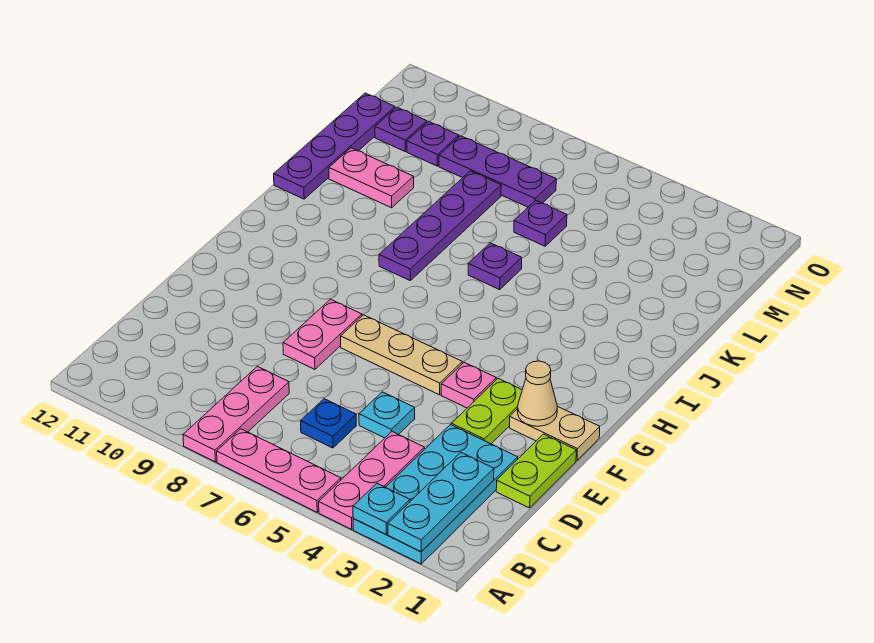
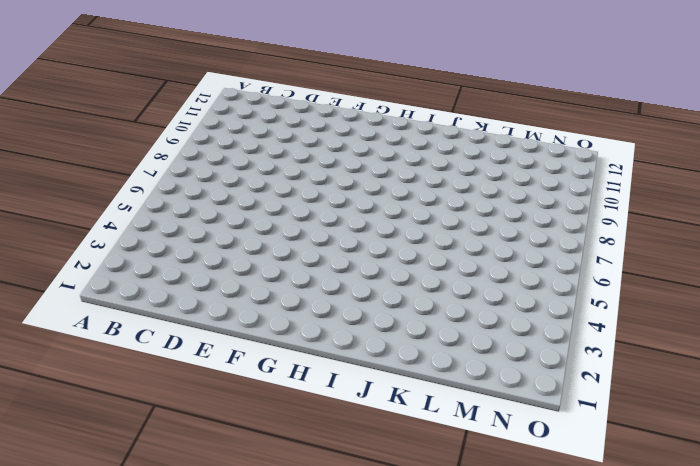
none -> cyan plate A2:D3 level 1
none -> pink plate A4:C4 level 1
none -> pink plate A5:A7 level 1

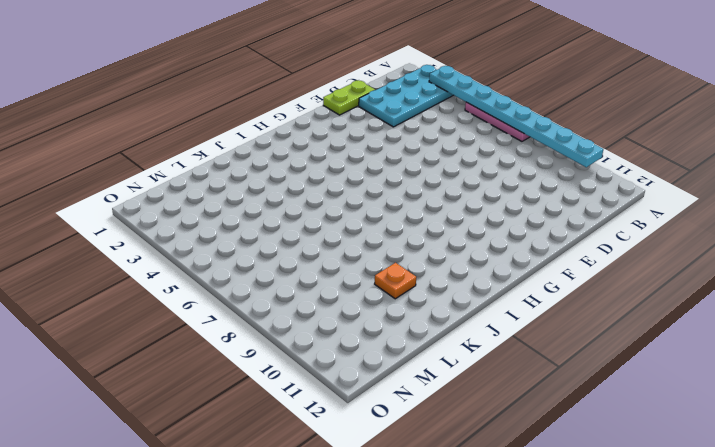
cyan plate A3:A10 level 2 -> cyan plate A3 level 2
orange plate K10 level 1 -> pink plate K10:K11 level 1
none -> pink plate A4:C4 level 1
none -> pink plate A8:C8 level 1
none -> blue plate C6 level 1

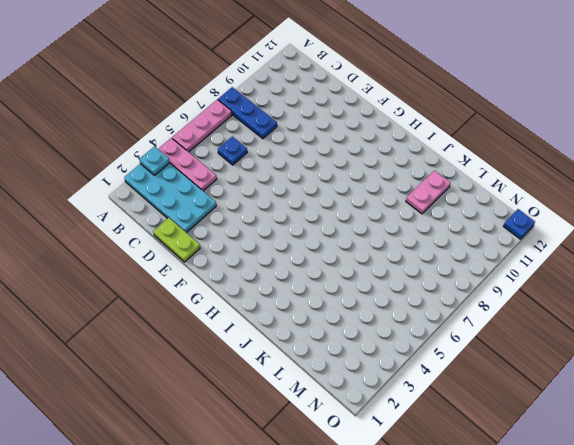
blue plate A8:C8 level 1 -> pink plate A8:C8 level 1
blue plate O12 level 1 -> none
none -> cyan plate D5 level 1
none -> lime plate E3:F3 level 1
none -> pink plate E8:F8 level 1

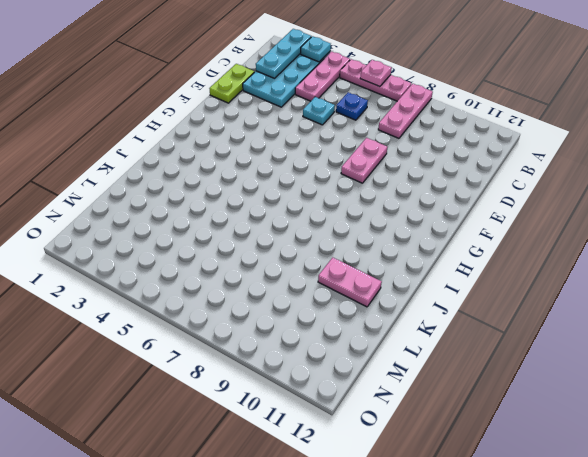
pink plate A6 level 2 -> pink plate F4 level 1
none -> lime plate E3:F3 level 1
none -> tan plate F1:F2 level 1
none -> tan plate F5:F7 level 1

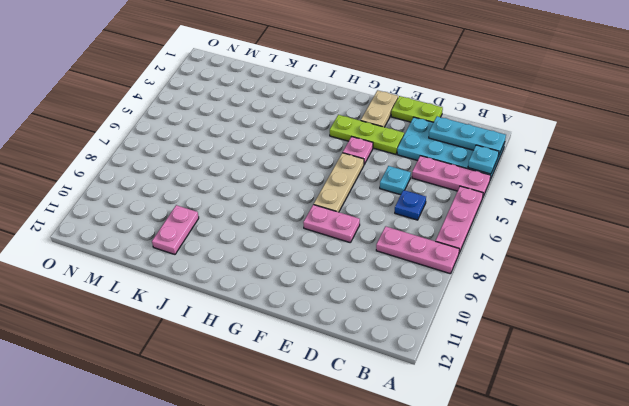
lime plate E3:G3 level 1 -> lime plate E3:F3 level 1
none -> purple plate I8:L8 level 1
none -> purple plate J6 level 1
none -> purple plate J12:M12 level 1

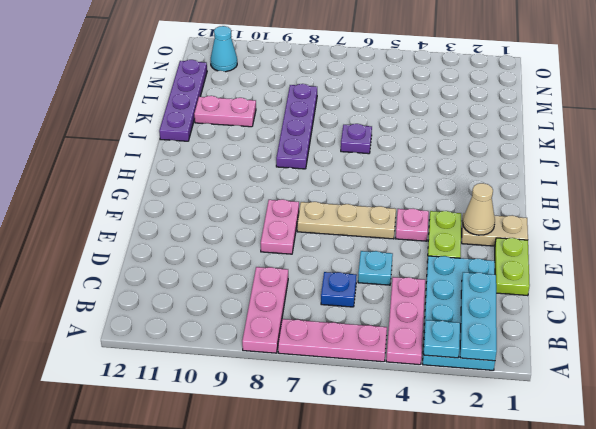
cyan cone N11 level 1 -> none
none -> purple plate L6 level 1
none -> purple plate M7:M9 level 1
none -> purple plate M10 level 1

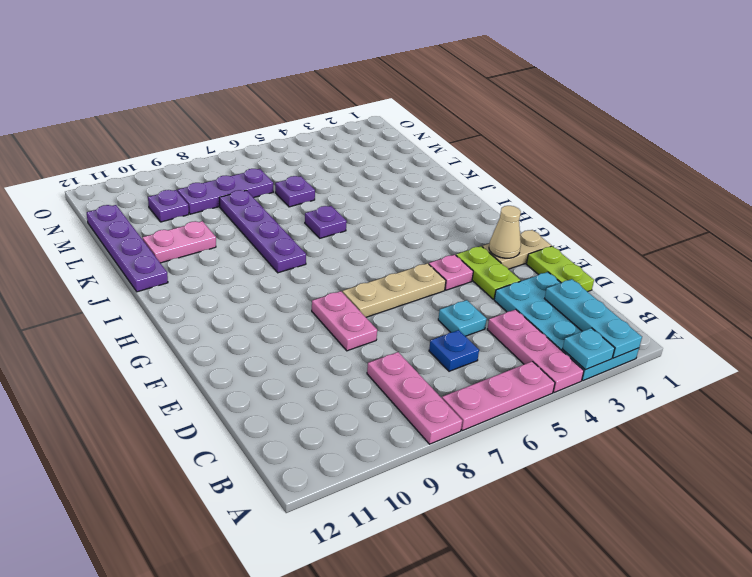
none -> purple plate M11 level 1

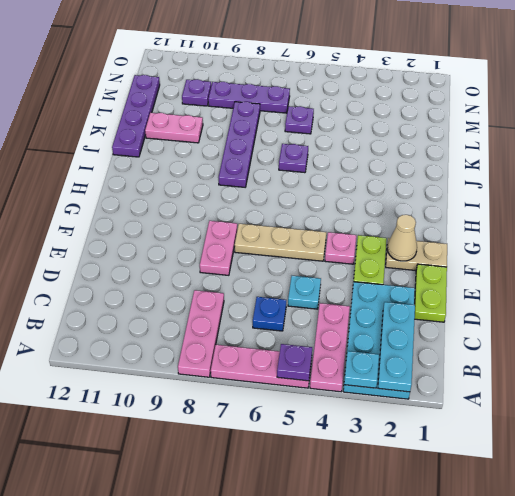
purple plate A5 level 2 -> purple plate M11 level 1

